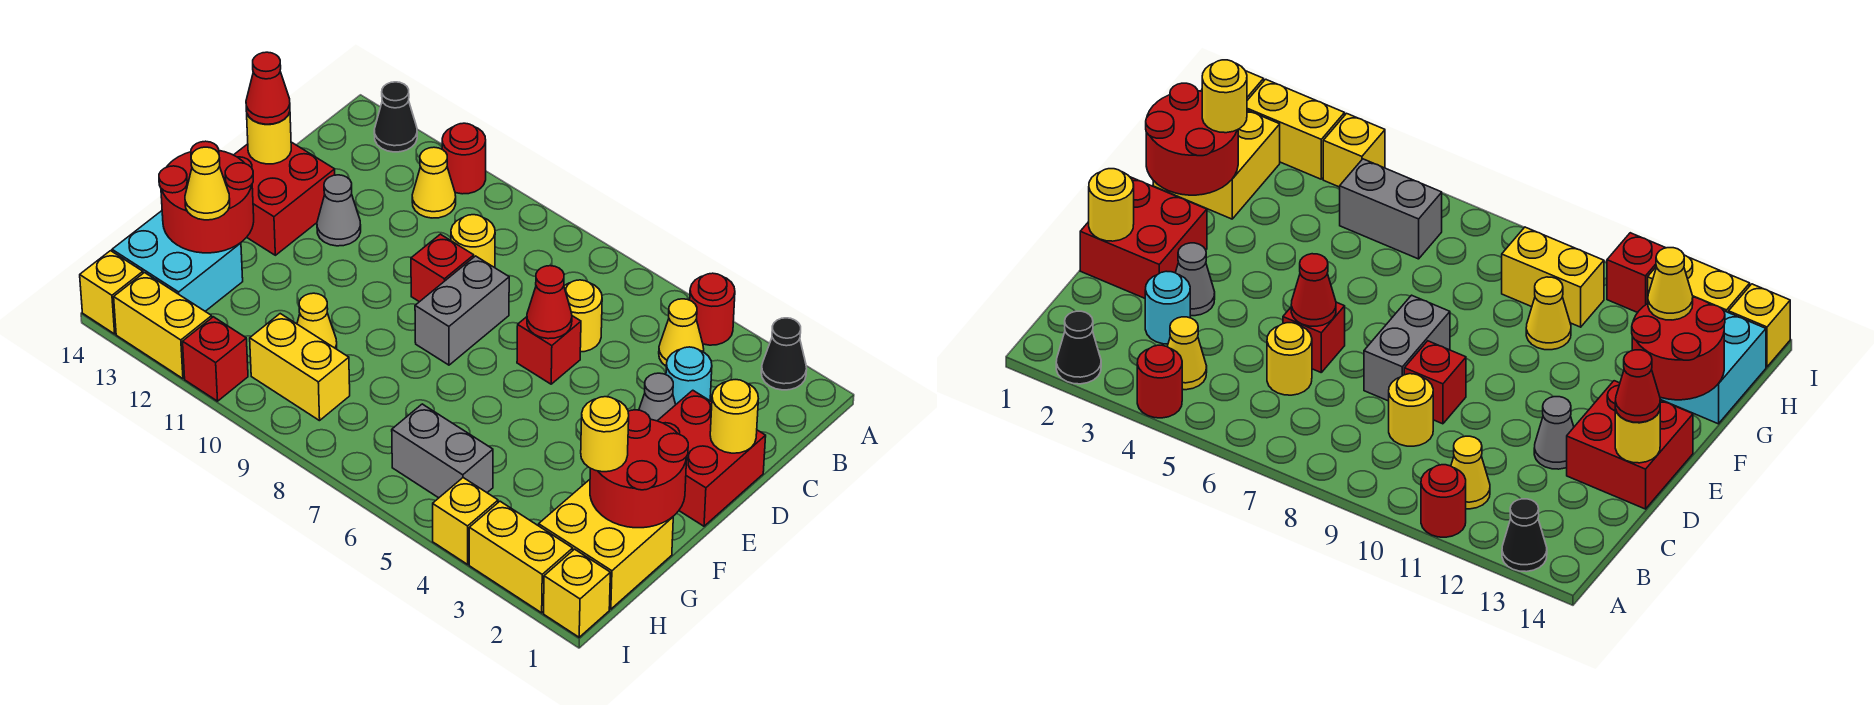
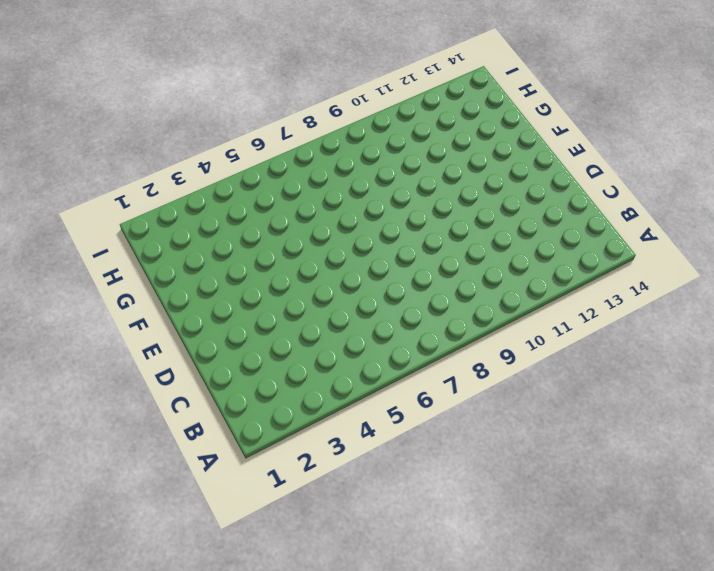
none -> black cone A2 level 1
none -> red round brick A4 level 1
none -> red round brick A11 level 1
none -> black cone A13 level 1

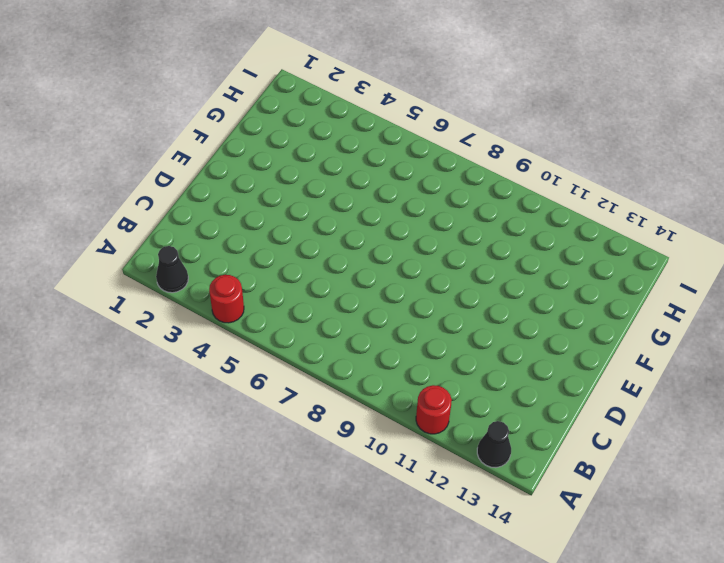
none -> yellow cone B4 level 1
none -> yellow cone B11 level 1
none -> cyan round brick C3 level 1
none -> yellow round brick C6 level 1

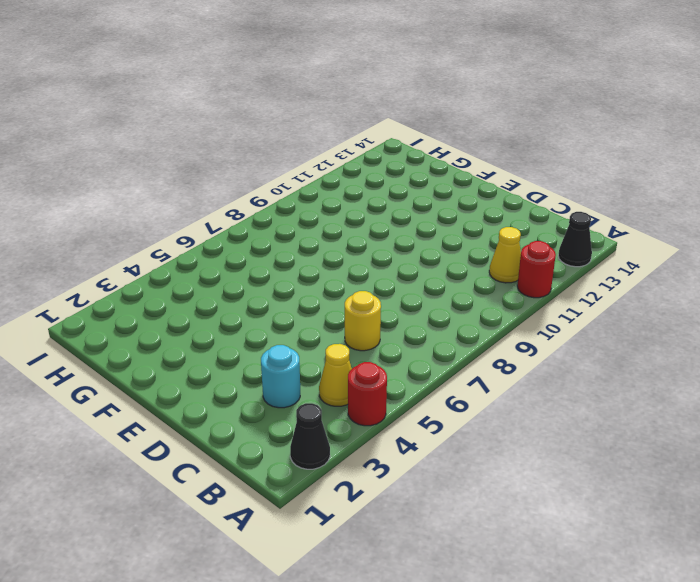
none -> yellow round brick C9 level 1
none -> red brick D1:E2 level 1
none -> grey cone D3 level 1
none -> red brick D6 level 1

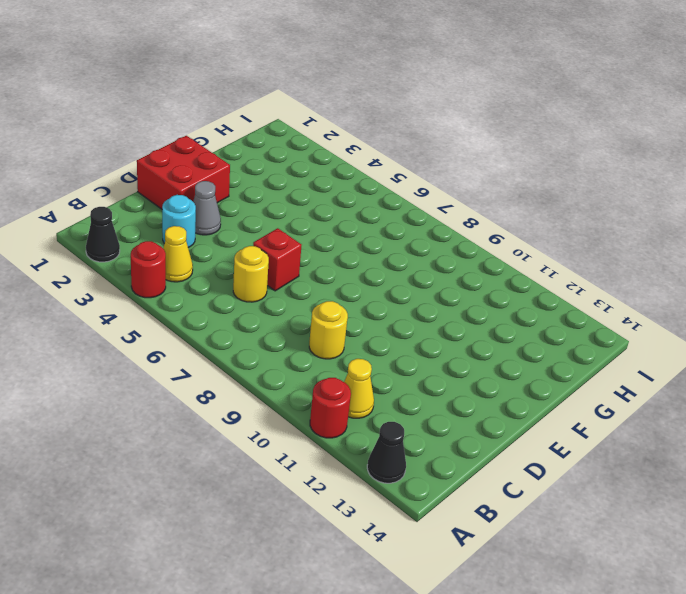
none -> grey brick D8:E8 level 1
none -> red brick D9 level 1
none -> grey cone D12 level 1
none -> red brick D13:E14 level 1

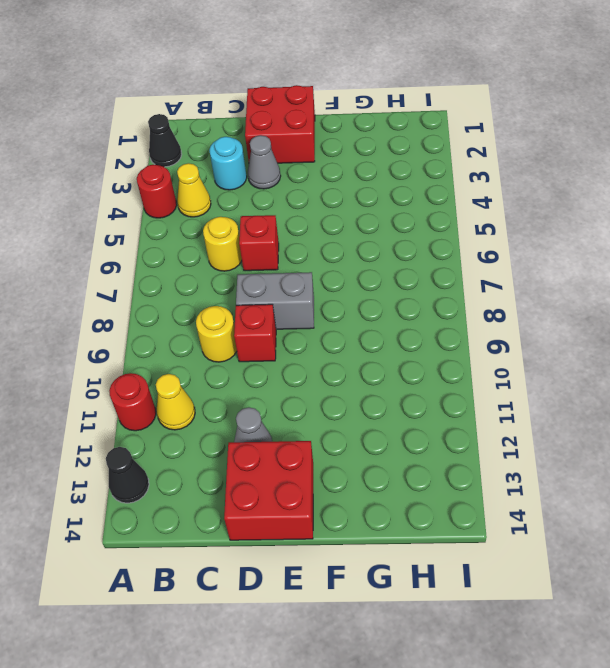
none -> yellow brick G1:H2 level 1
none -> yellow cone G10 level 1
none -> cyan brick G13:H14 level 1
none -> grey brick H5:H6 level 1

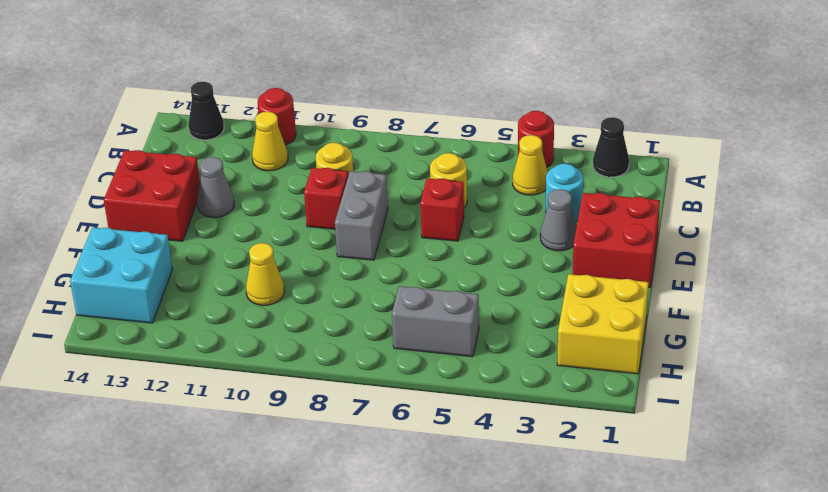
none -> yellow brick H9:H10 level 1
none -> yellow brick I1 level 1
none -> yellow brick I2:I3 level 1
none -> yellow brick I4 level 1

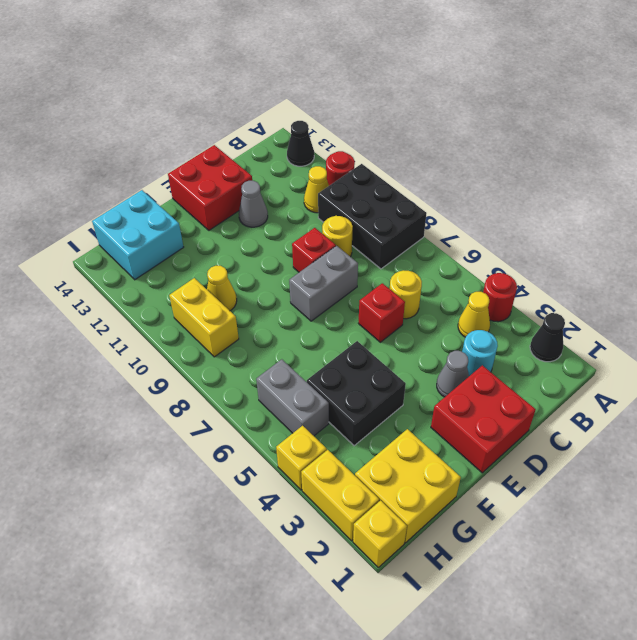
black brick A8:B10 level 1 -> none
black brick F4:G5 level 1 -> none
none -> red brick I11 level 1
none -> yellow brick I12:I13 level 1
none -> yellow brick I14 level 1
none -> yellow round brick D1 level 2

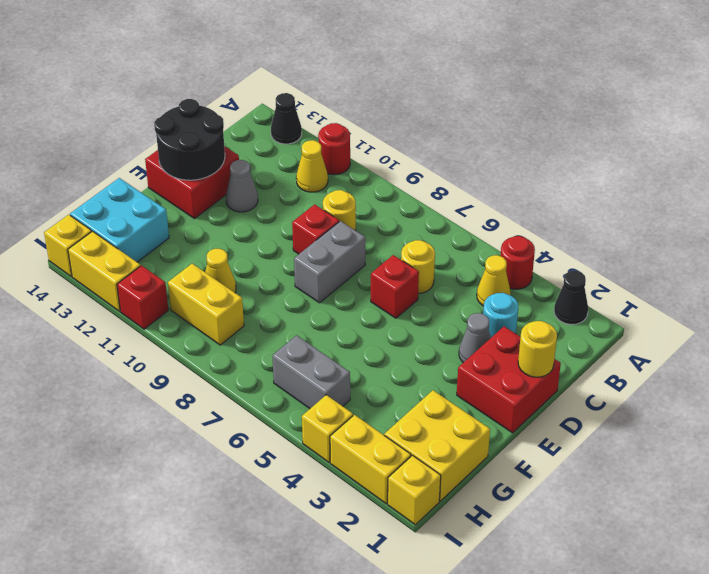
black round brick D13:E14 level 2 -> yellow round brick D14 level 2
none -> red cone D6 level 2
none -> red round brick F1:G2 level 2
none -> red round brick F13:G14 level 2
none -> red cone D14 level 3

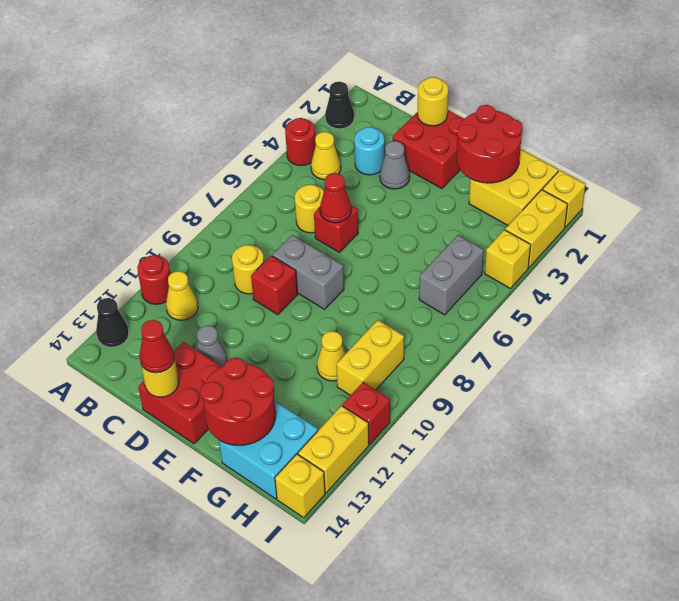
none -> yellow round brick G2 level 3
none -> yellow cone G13 level 3

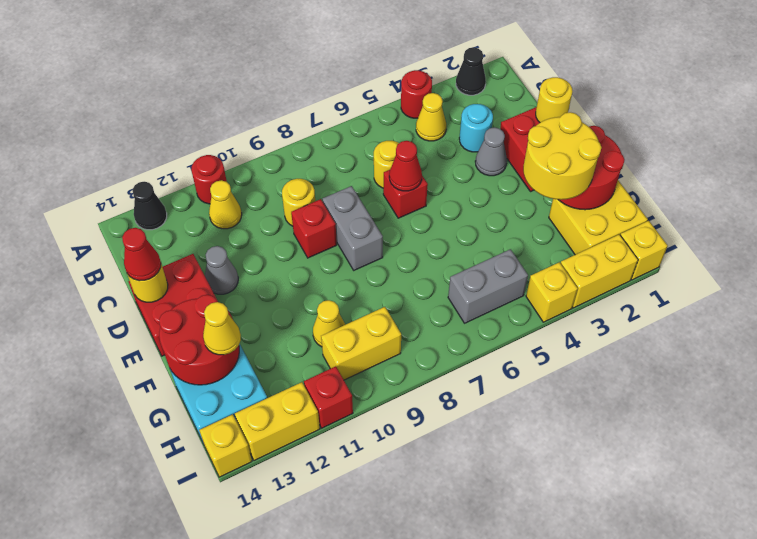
yellow round brick F2:G3 level 3 -> yellow round brick G2 level 3

